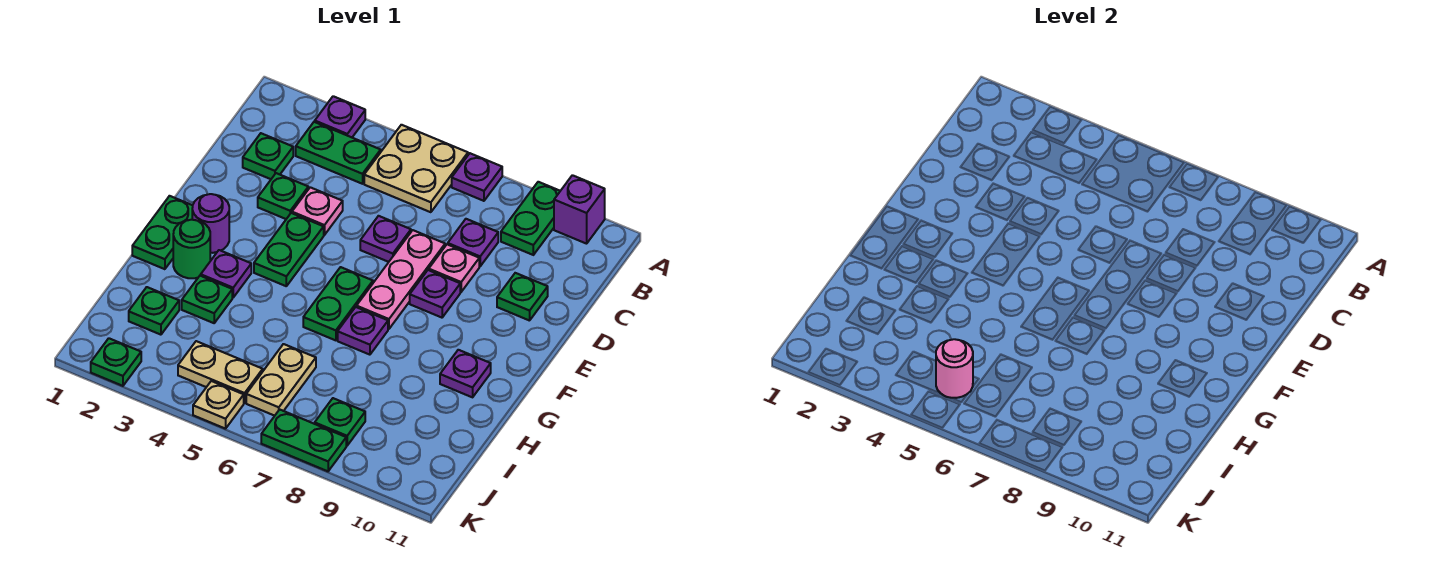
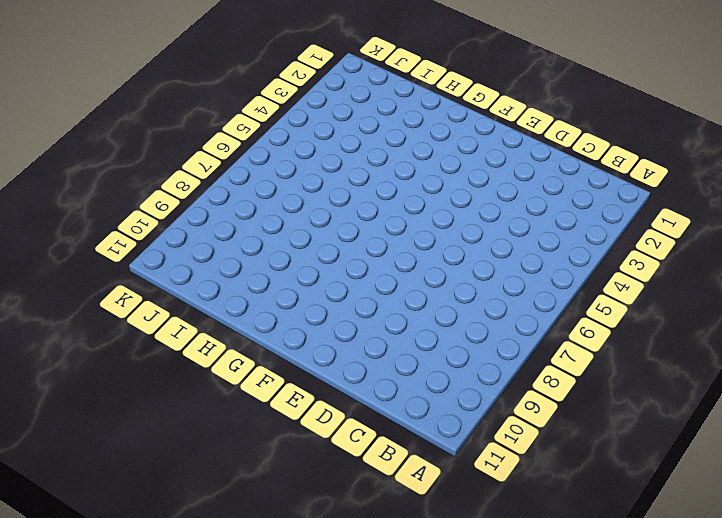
none -> purple plate A3 level 1
none -> tan plate A5:B6 level 1
none -> purple plate A7 level 1
none -> green plate A9:B9 level 1

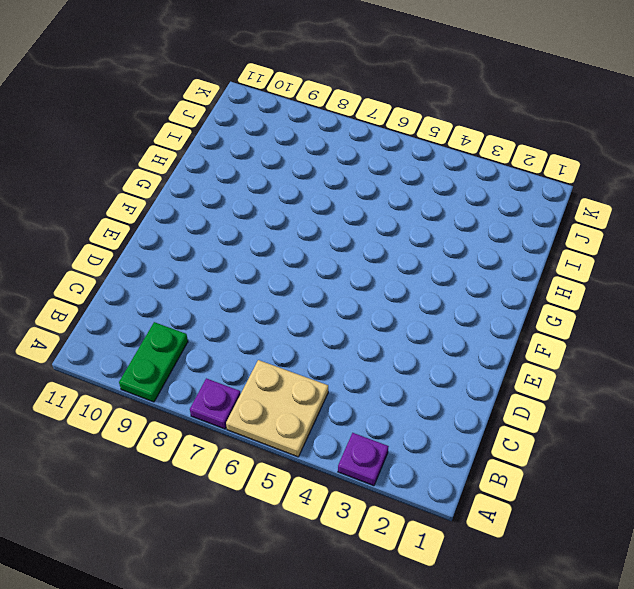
none -> purple brick A10 level 1
none -> green plate B3:B4 level 1
none -> green plate C2 level 1
none -> purple plate C8 level 1

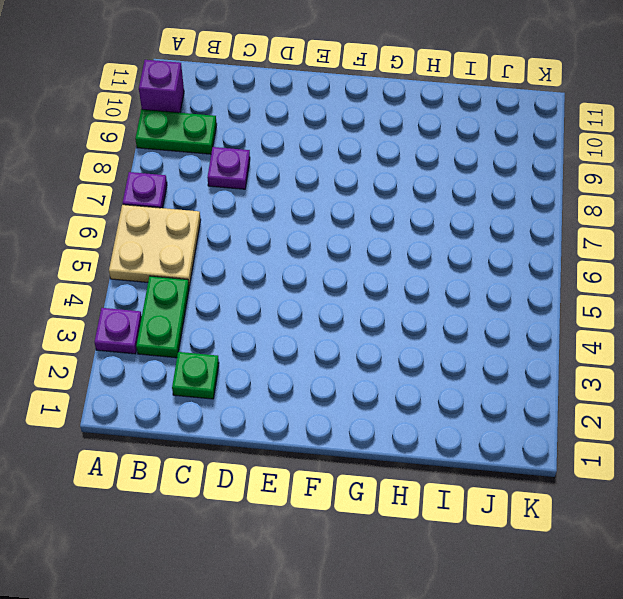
none -> green plate D3 level 1
none -> pink plate D4 level 1
none -> purple plate D6 level 1
none -> pink plate D7:F7 level 1

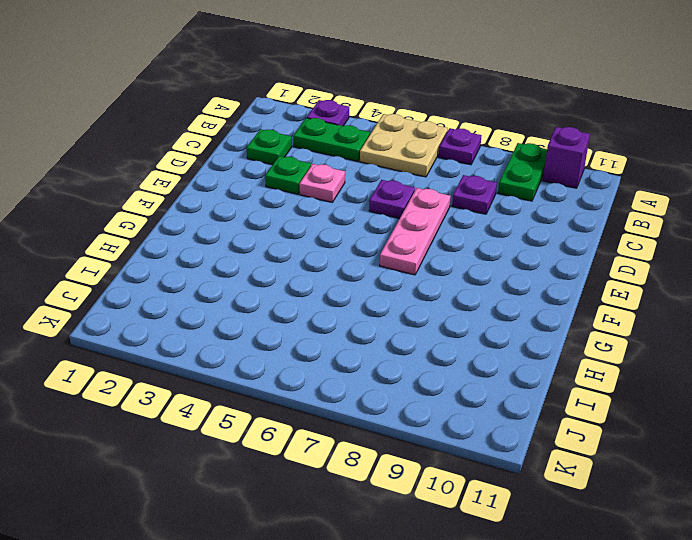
none -> pink plate D8 level 1
none -> green plate D10 level 1
none -> green plate E4:F4 level 1
none -> purple plate E8 level 1

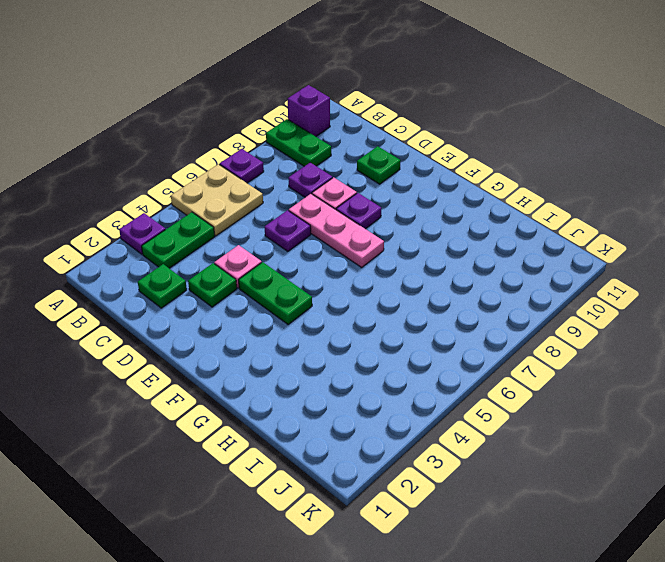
none -> green plate F1:G1 level 1
none -> purple round brick F2 level 1
none -> green plate F6:G6 level 1
none -> green round brick G2 level 1

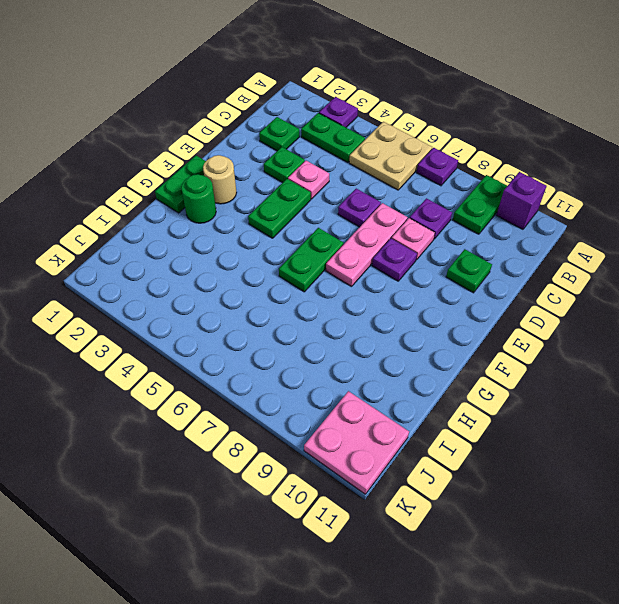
tan round brick F2 level 1 -> purple round brick F2 level 1
pink plate J10:K11 level 1 -> none
none -> purple plate G3 level 1
none -> purple plate G7 level 1
none -> purple plate G10 level 1
none -> green plate H3 level 1

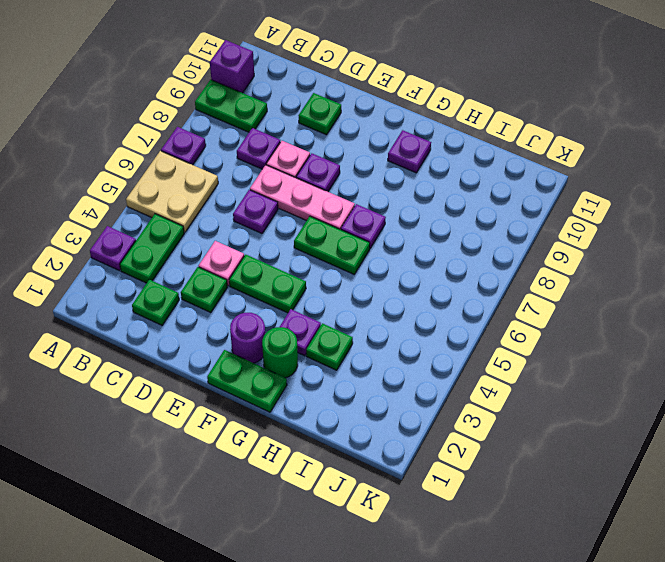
none -> green plate I2 level 1
none -> tan plate I6:J6 level 1
none -> tan plate J4:J5 level 1
none -> green plate J8 level 1

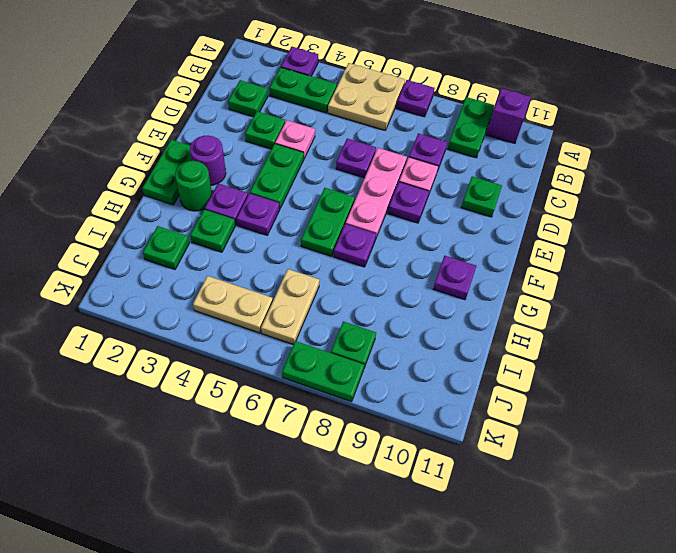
purple plate G4 level 1 -> none
none -> green plate K2 level 1
none -> tan plate K5 level 1
none -> pink round brick J5 level 2

